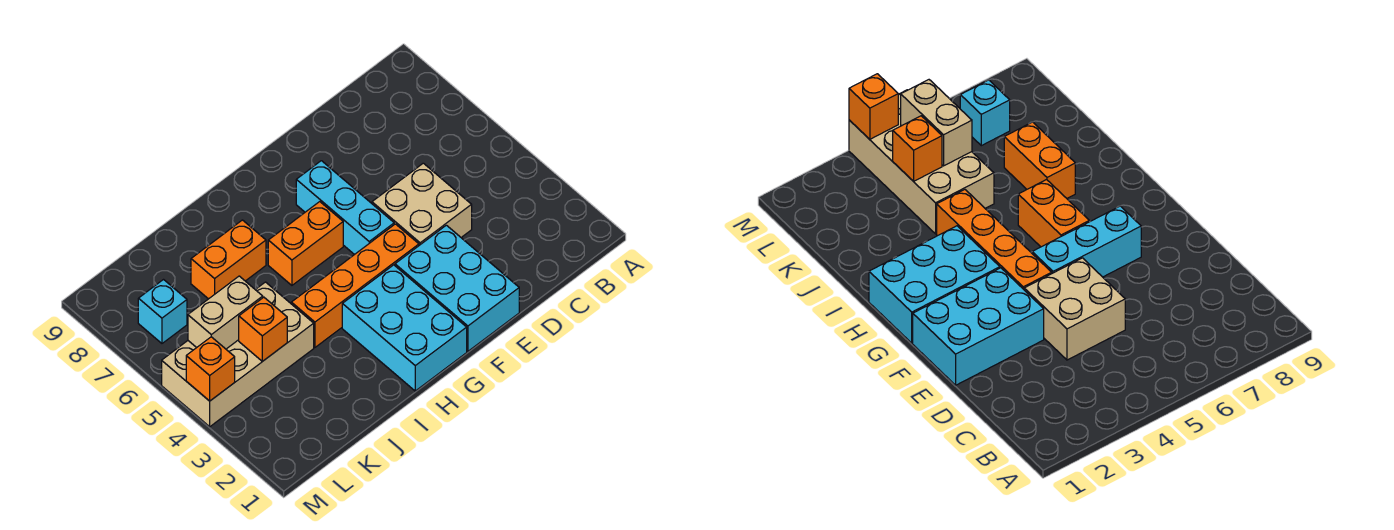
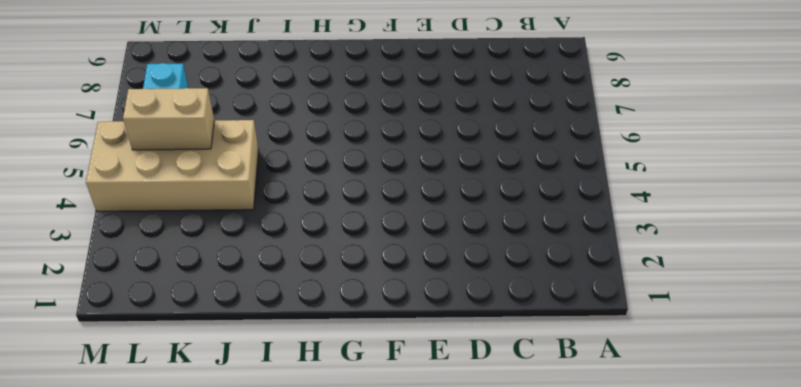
none -> tan brick D4:E5 level 1
none -> cyan brick E1:F3 level 1
none -> orange brick F4:I4 level 1

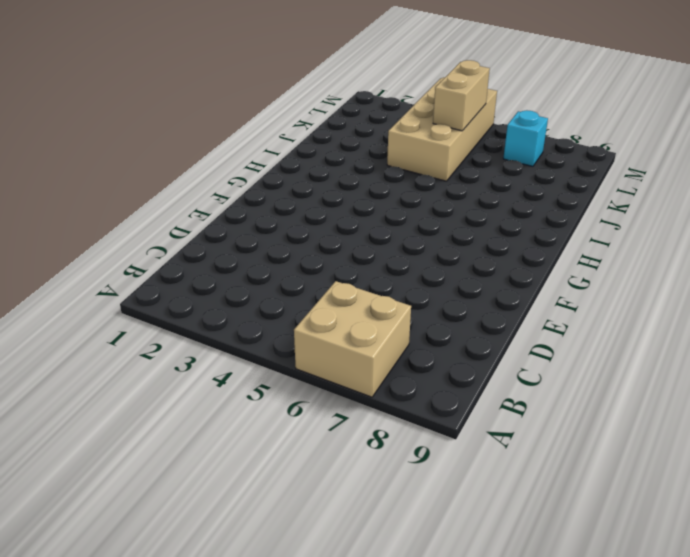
tan brick A6:B7 level 1 -> tan brick D4:E5 level 1
none -> cyan brick E1:F3 level 1
none -> orange brick F4:I4 level 1
none -> cyan brick F5:F7 level 1

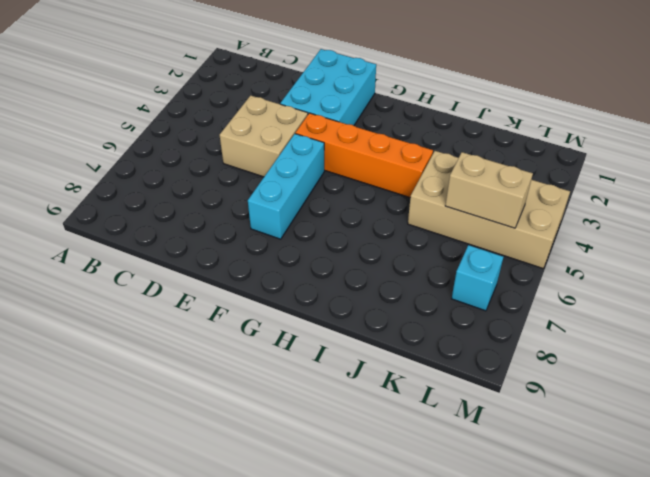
none -> cyan brick G1:H3 level 1
none -> orange brick G6:H6 level 1
none -> orange brick I7:J7 level 1

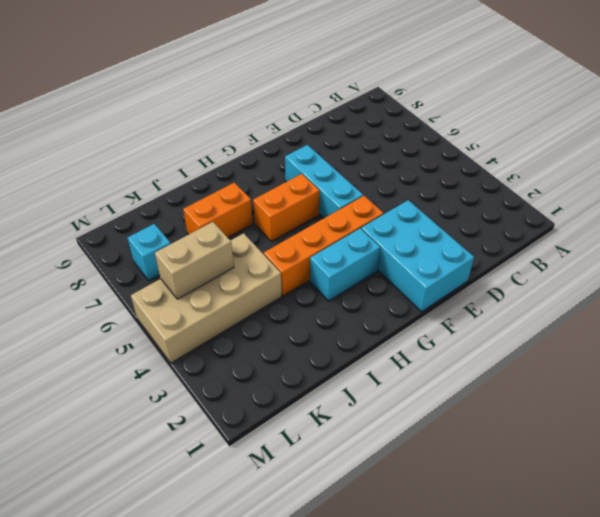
cyan brick G3:H3 level 1 -> cyan brick G1:H3 level 1
none -> tan brick D4:E5 level 1
none -> orange brick K4 level 2
none -> orange brick M4 level 2

